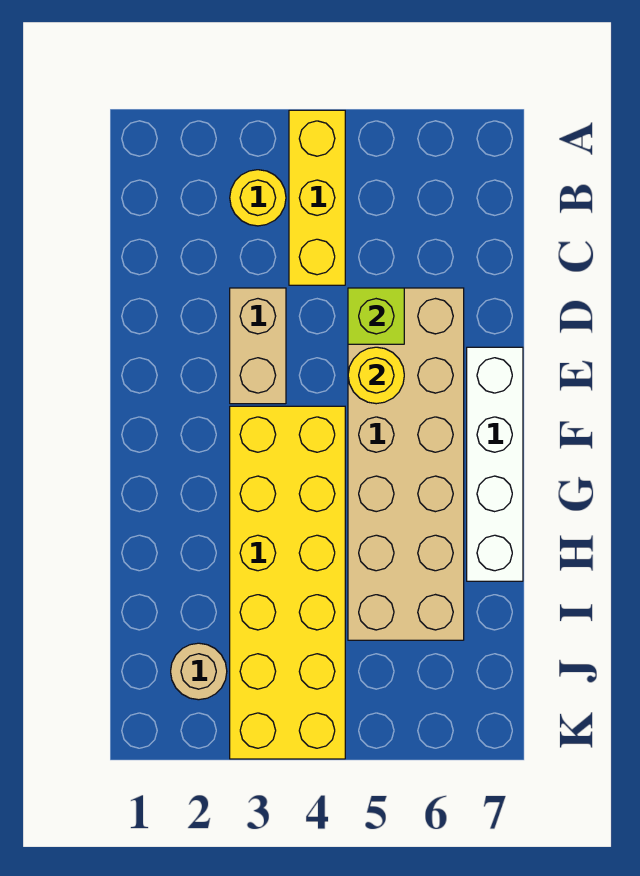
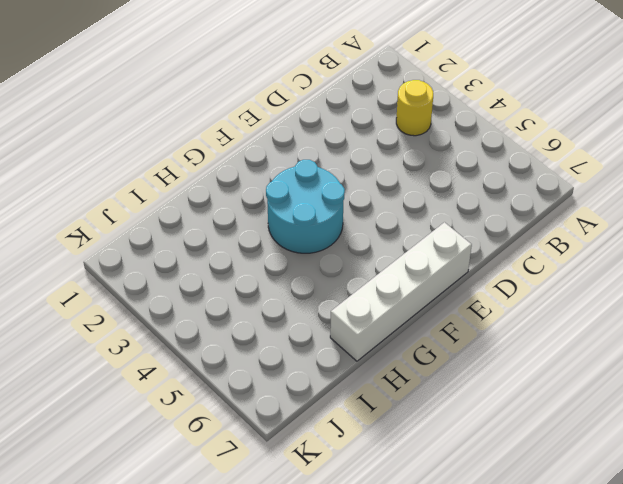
cyan round brick F3:G4 level 1 -> yellow brick F3:K4 level 1
none -> yellow brick A4:C4 level 1
none -> tan brick D3:E3 level 1

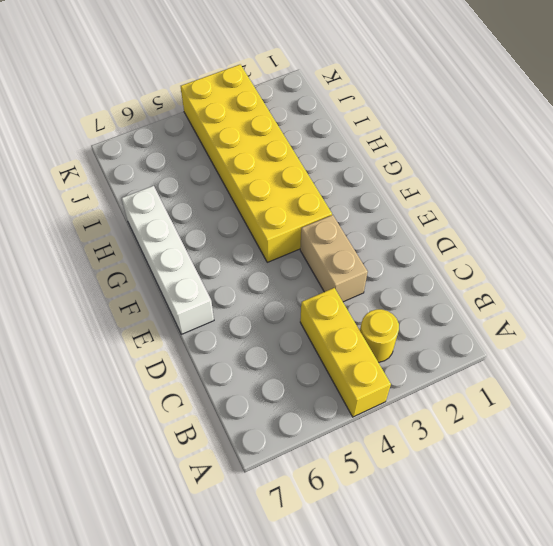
none -> tan brick D5:I6 level 1
none -> tan round brick J2 level 1

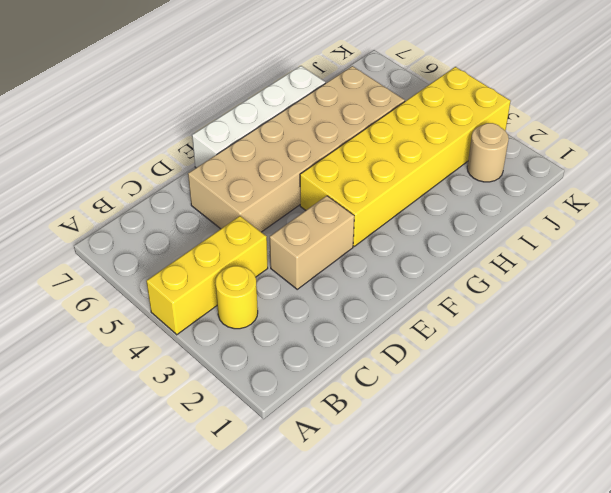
none -> lime brick D5 level 2
none -> yellow round brick E5 level 2

